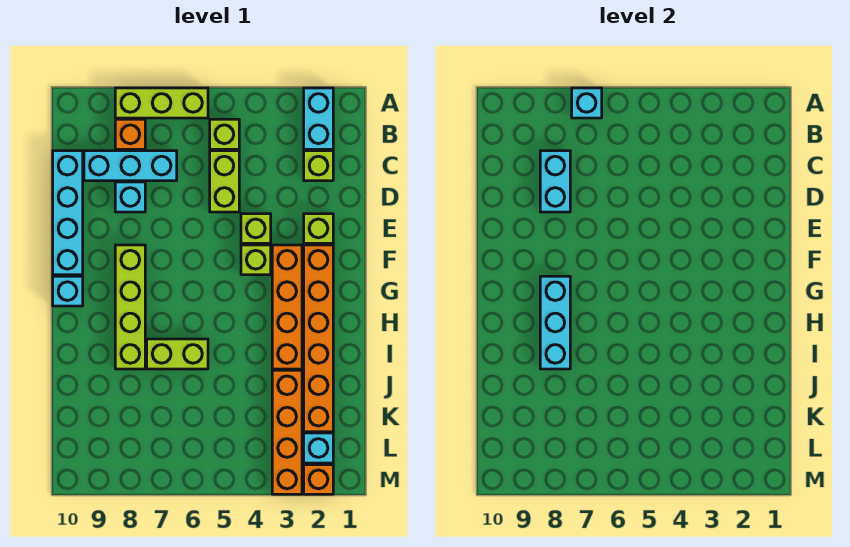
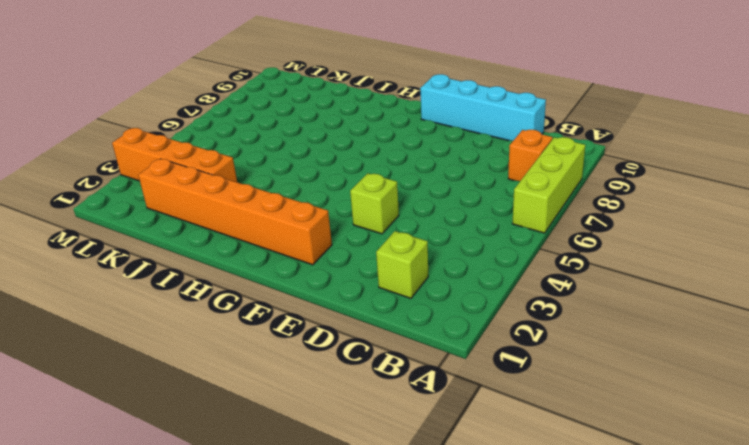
none -> cyan brick A2:B2 level 1
none -> lime brick B5 level 1
none -> lime brick C5:D5 level 1

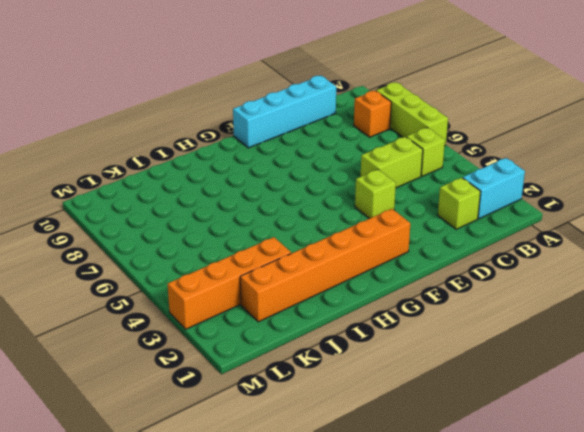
none -> cyan brick C7:C9 level 1
none -> cyan brick D8 level 1
none -> lime brick E2 level 1

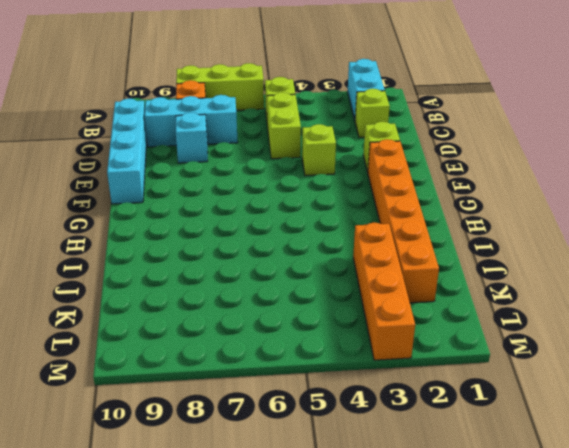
none -> orange brick F3:I3 level 1
none -> lime brick F4 level 1
none -> lime brick F8:I8 level 1

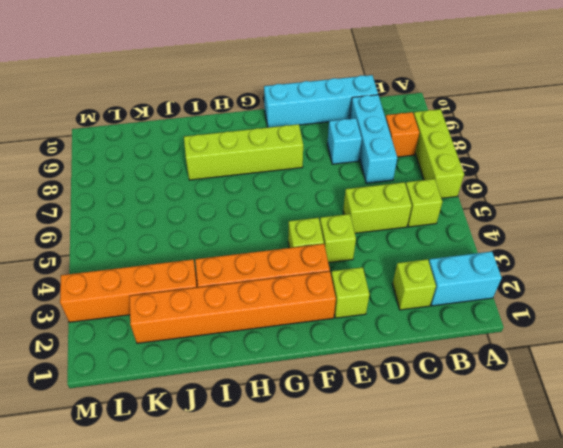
none -> cyan brick G10 level 1
none -> lime brick I6:I7 level 1
none -> cyan brick L2 level 1

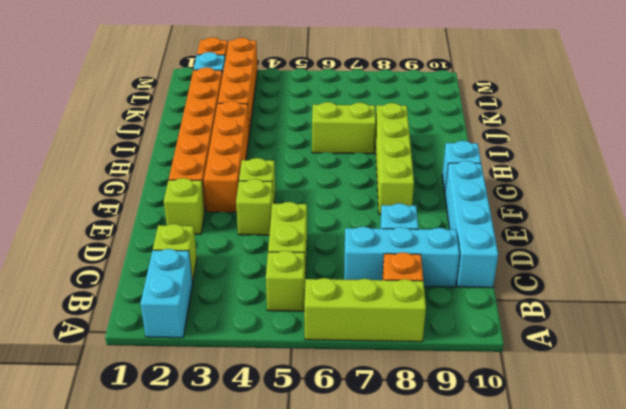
none -> cyan brick A7 level 2
none -> cyan brick C8:D8 level 2
none -> cyan brick G8:I8 level 2

